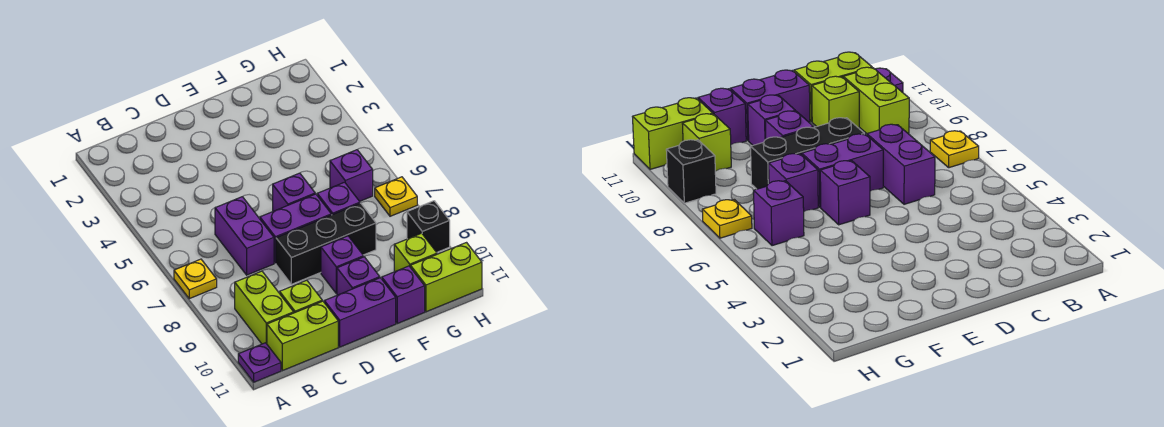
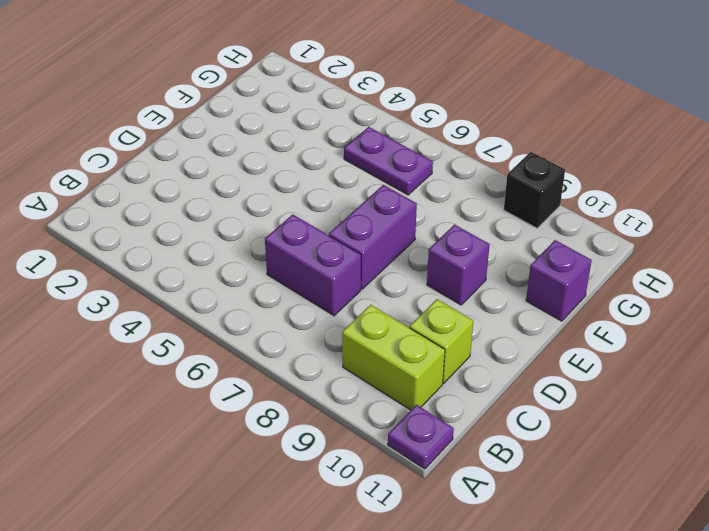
purple plate G5:G6 level 1 -> purple brick G6 level 1
none -> yellow plate A7 level 1
none -> lime brick B11:C11 level 1
none -> black brick D8:F8 level 1

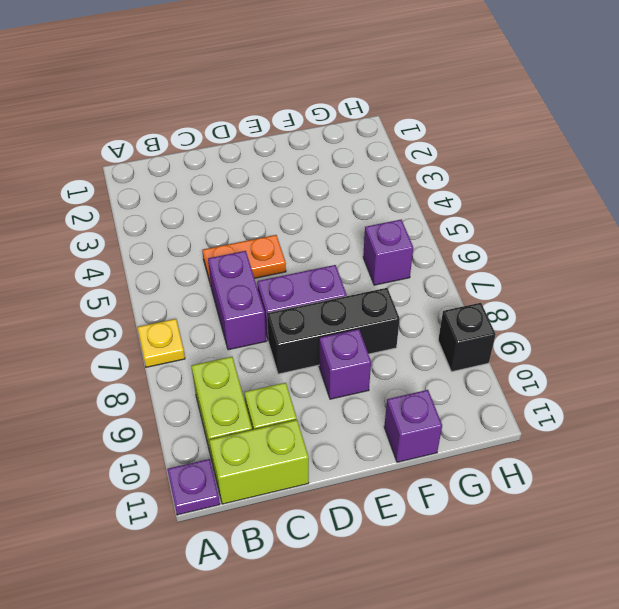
orange plate C5:D5 level 1 -> none
none -> purple brick D11:E11 level 1
none -> purple brick E6 level 1
none -> purple brick E10 level 1

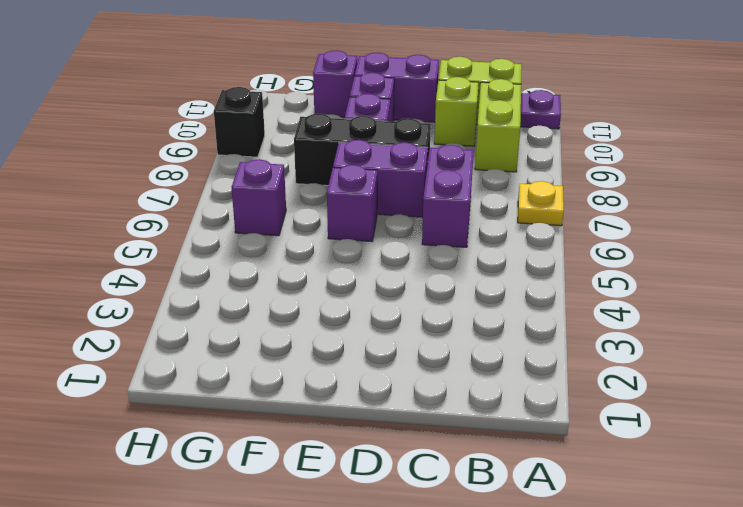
none -> purple brick F7 level 1
none -> lime brick G10 level 1
none -> lime brick G11:H11 level 1

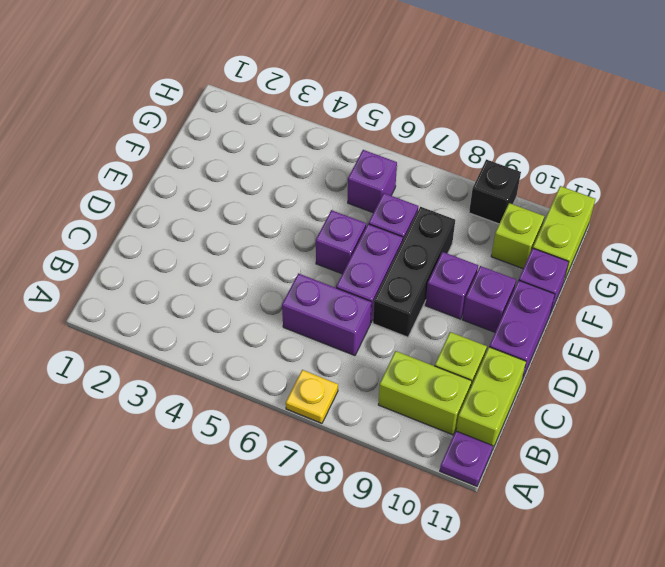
none -> yellow plate H7 level 1

